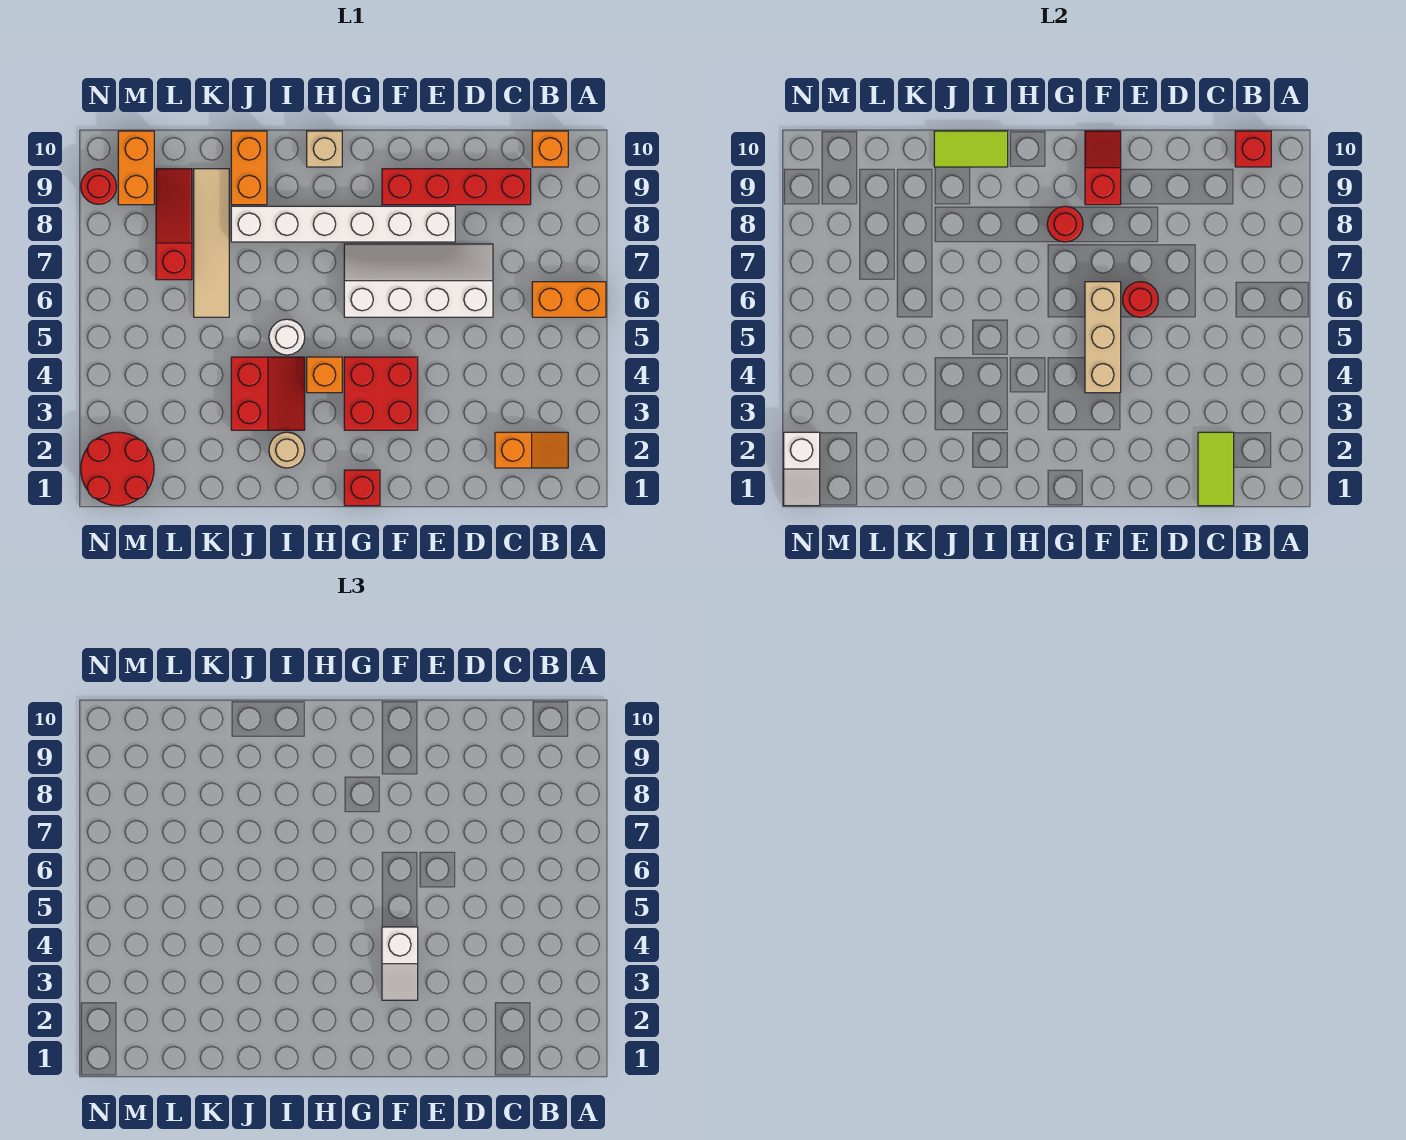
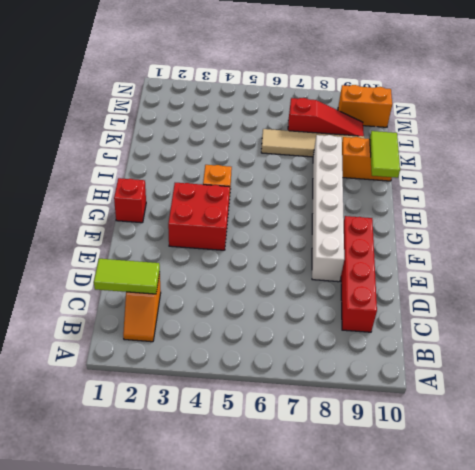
none -> orange brick A6:B6 level 1
none -> orange brick B10 level 1
none -> white slope D6:G7 level 1 top 6

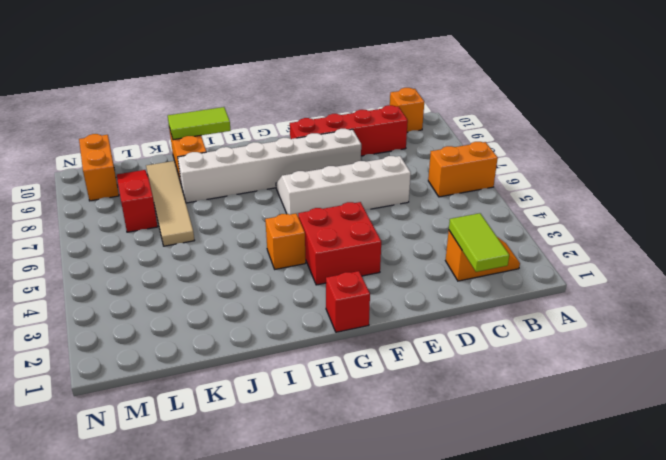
none -> tan brick H10 level 1
none -> tan round brick I2 level 1
none -> red slope I3:J4 level 1 top J

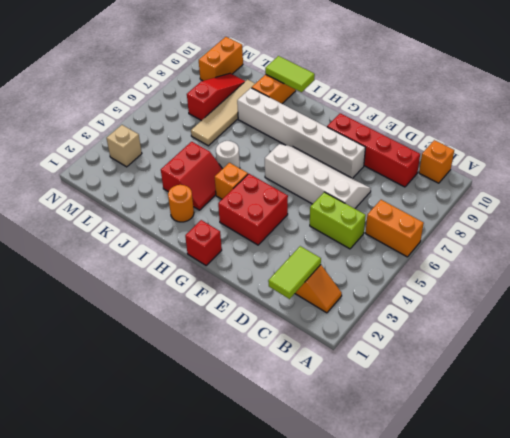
lime brick C5:D5 level 1 -> none
orange round brick I2 level 1 -> tan round brick I2 level 1
tan brick M3 level 1 -> tan brick H10 level 1
none -> red round brick M1:N2 level 1
none -> red round brick N9 level 1
none -> red brick B10 level 2

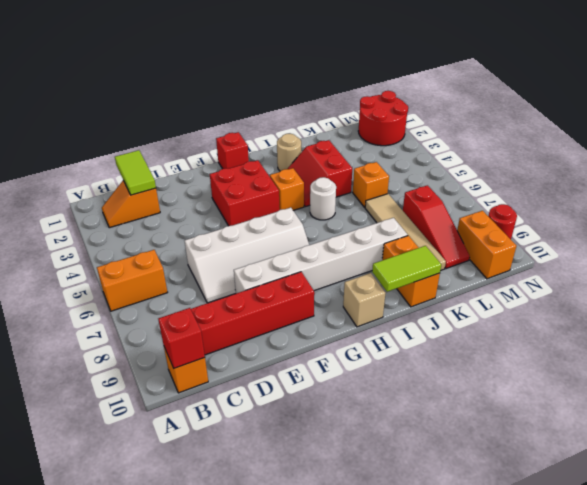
orange brick K5 level 1 -> none
none -> red round brick E6 level 2
none -> tan brick F4:F6 level 2
none -> red slope F9:F10 level 2 top 9

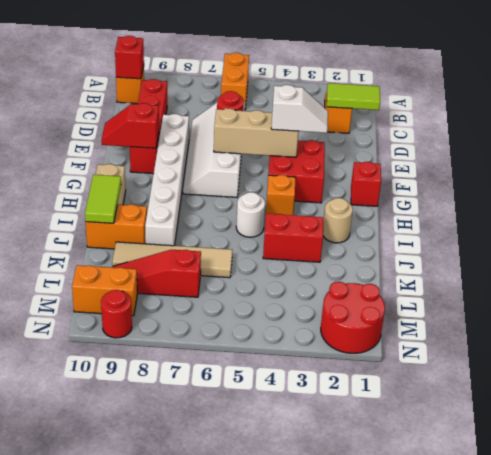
none -> red round brick G8 level 2
none -> white slope N1:N2 level 2 top 2

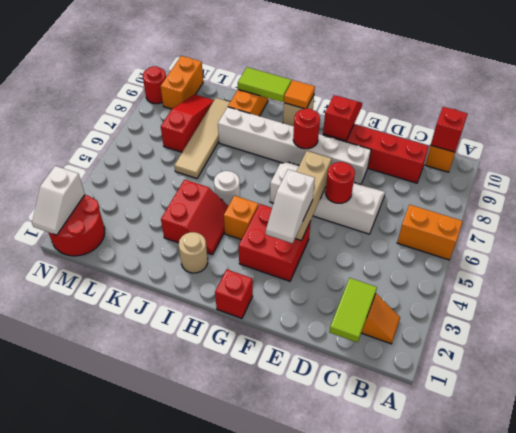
orange tile H10 level 2 -> none

